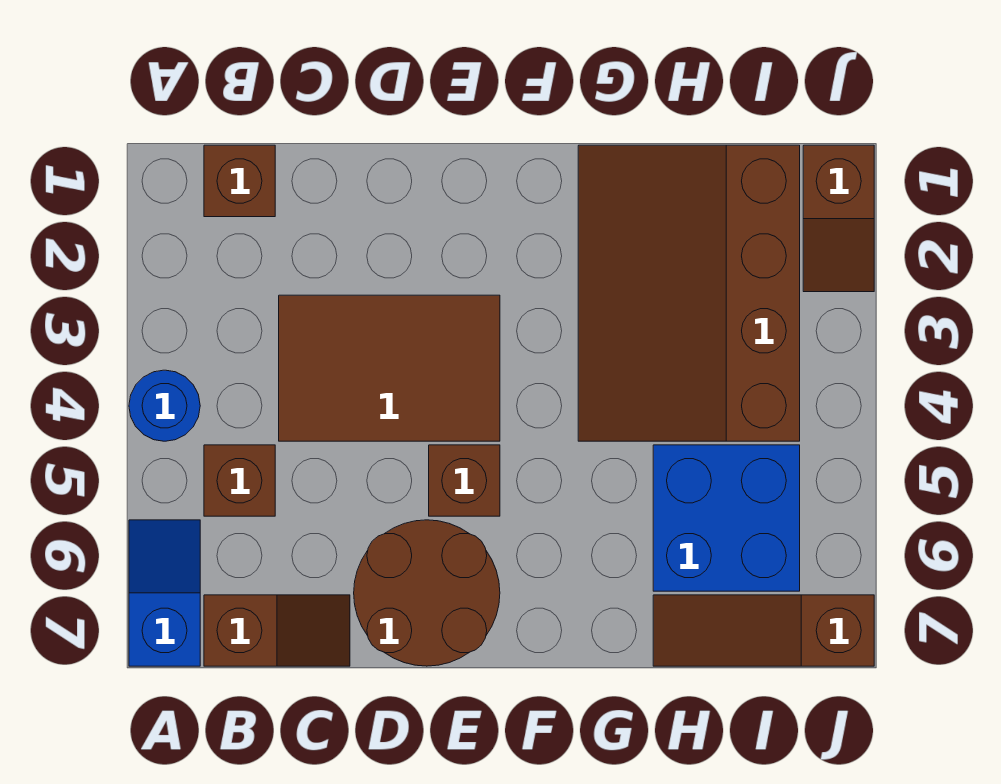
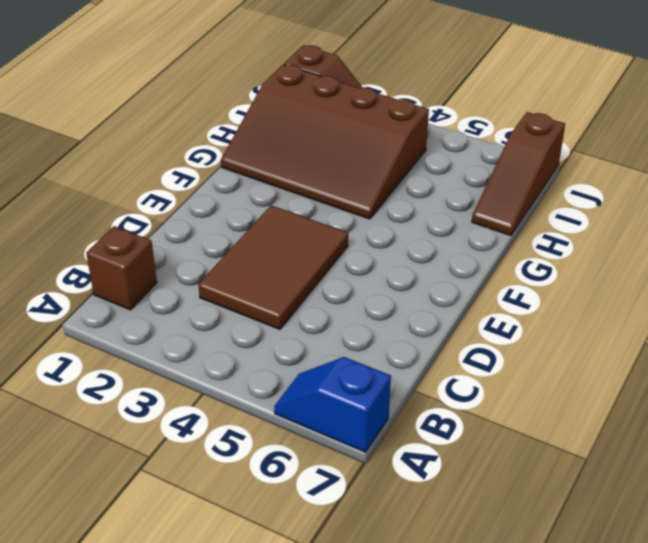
none -> blue round brick A4 level 1
none -> brown brick B5 level 1
none -> brown slope B7:C7 level 1 top B

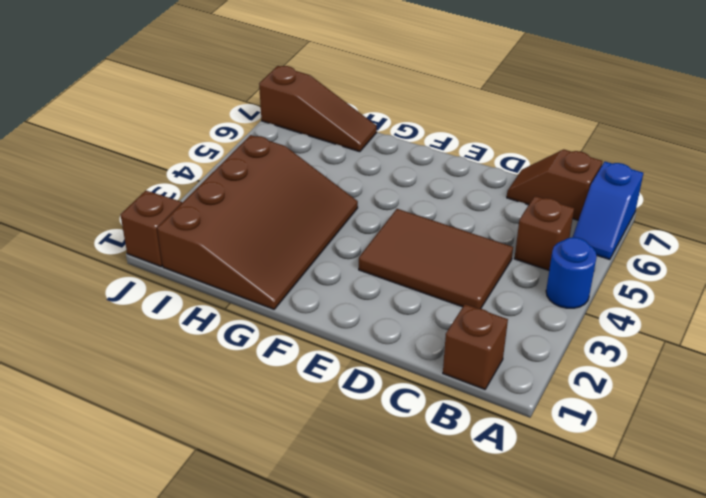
none -> brown round brick D6:E7 level 1
none -> brown brick E5 level 1
none -> blue brick H5:I6 level 1

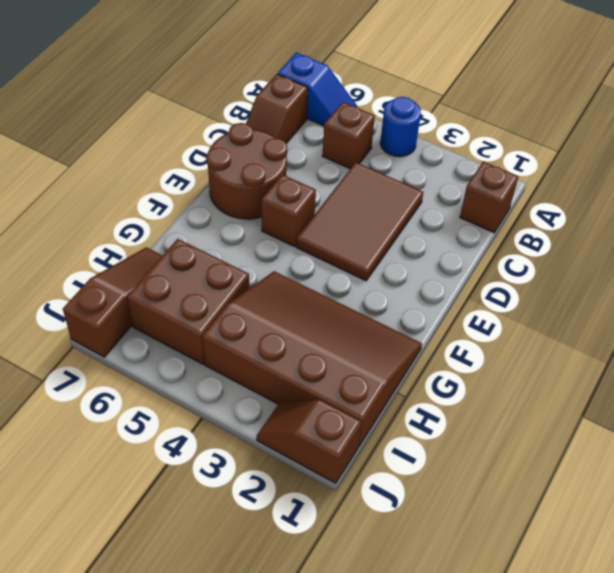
brown brick H5:I6 level 1 -> blue brick H5:I6 level 1

